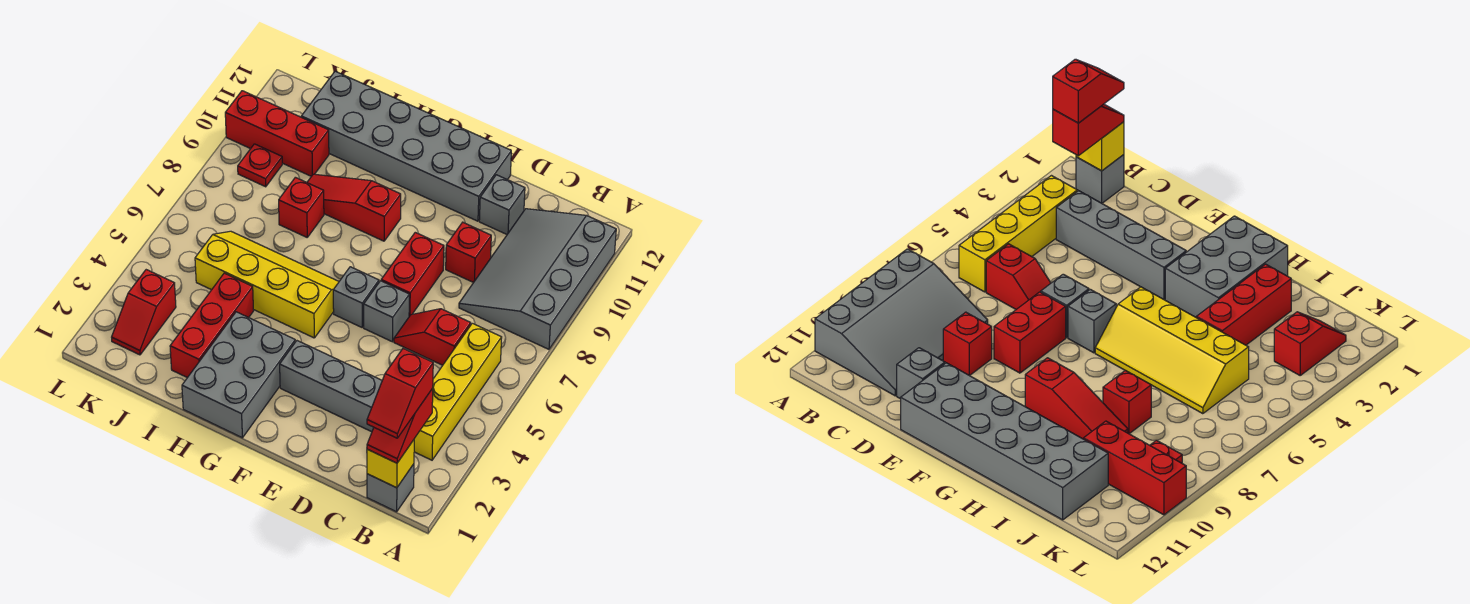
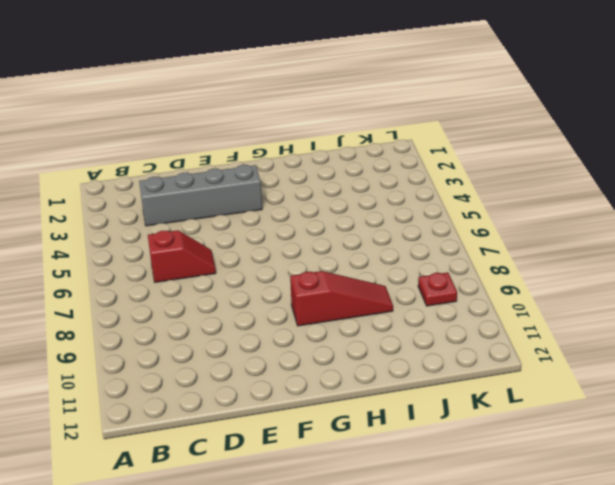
none -> grey slope A8:C11 level 1 top A
none -> grey brick B1 level 1
none -> yellow brick B3:B6 level 1

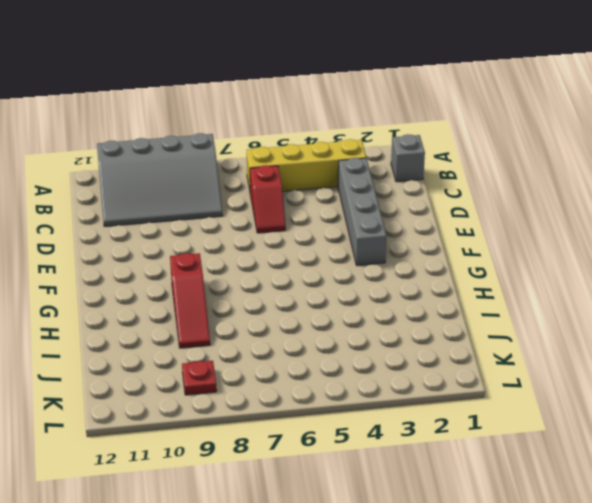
none -> red brick D9 level 1
none -> grey brick D11 level 1
none -> grey brick E6 level 1

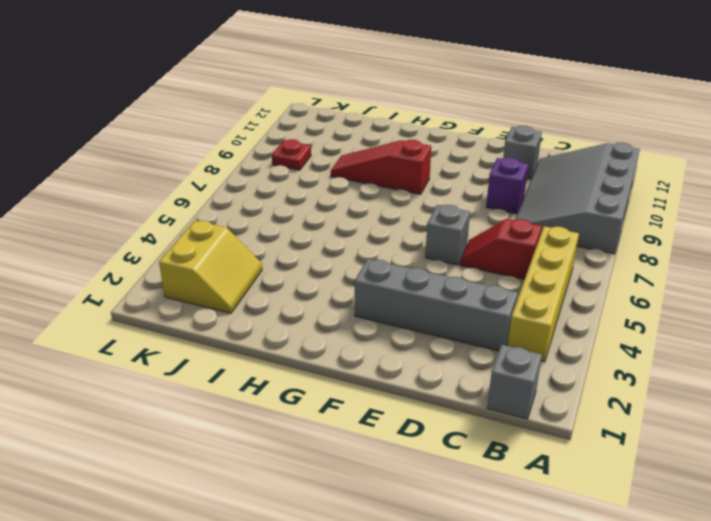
purple brick D9 level 1 -> red brick D9 level 1
yellow slope J2:K3 level 1 top K -> red slope K2:K3 level 1 top 3
none -> red brick E7:E8 level 1
none -> grey brick E11:J12 level 1
none -> grey brick F6 level 1

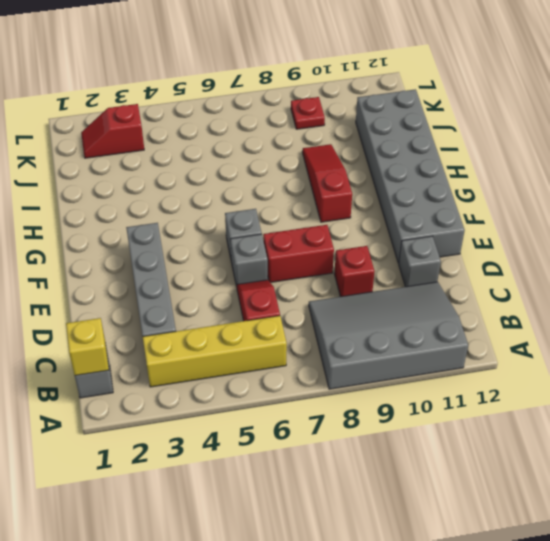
none -> grey brick G1:H3 level 1
none -> yellow slope G5:J6 level 1 top 5
none -> red brick I2:I4 level 1

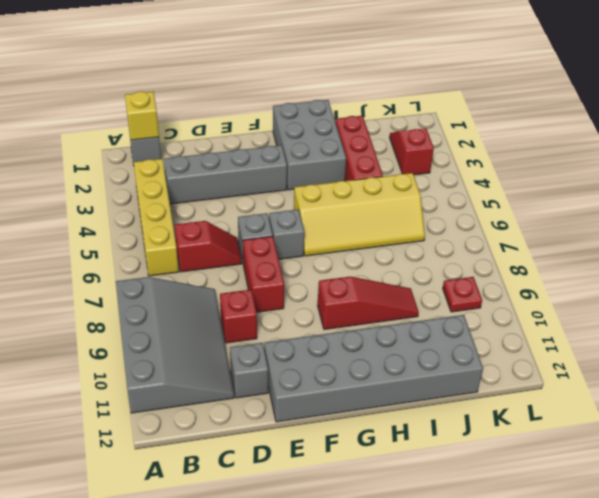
none -> red brick I8 level 1
none -> red brick J10:L10 level 1
none -> red slope B1:B2 level 3 top 2

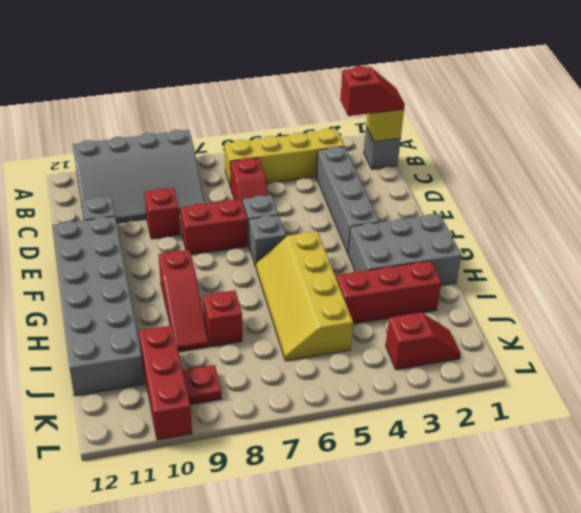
none -> red slope B1:B2 level 4 top 2

